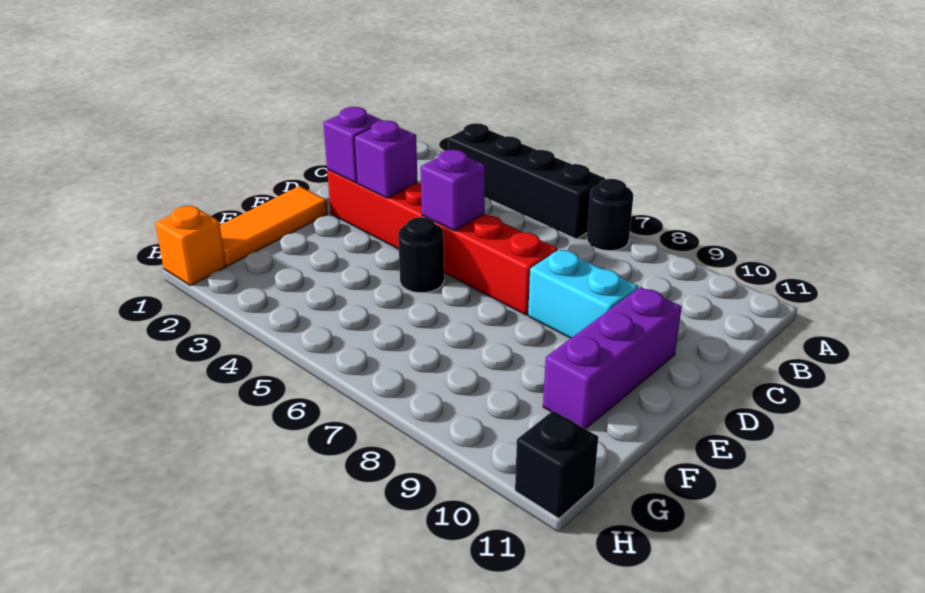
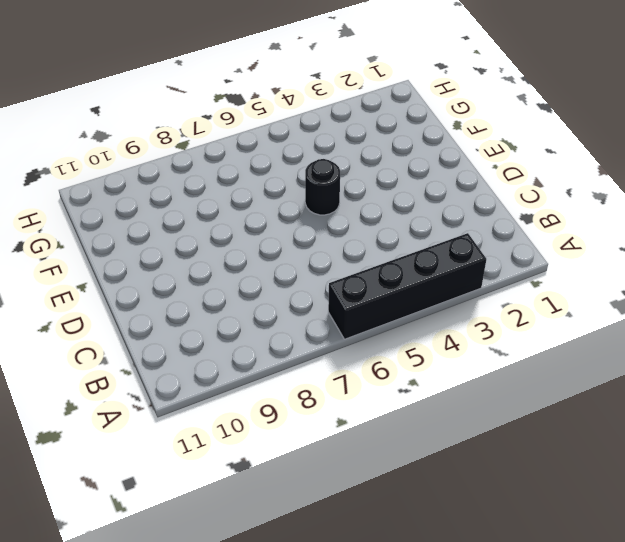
none -> black round brick A7 level 1
none -> red brick D2:D7 level 1
none -> cyan brick D8:D9 level 1

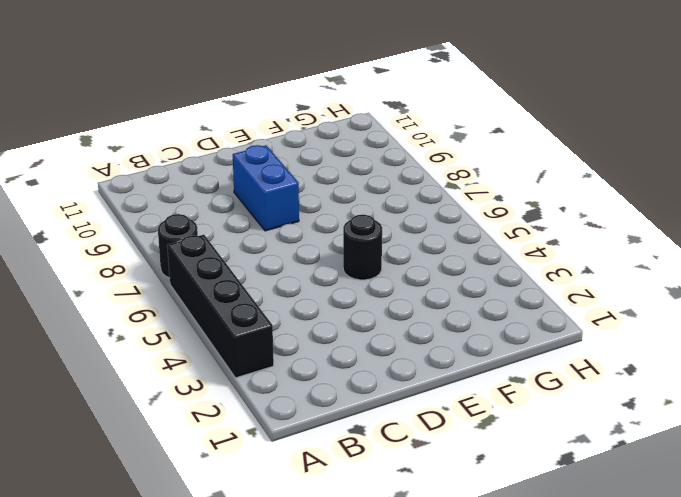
blue brick D8:D9 level 1 -> cyan brick D8:D9 level 1
none -> red brick D2:D7 level 1
none -> purple brick D10:F10 level 1
none -> orange tile E1:G1 level 1

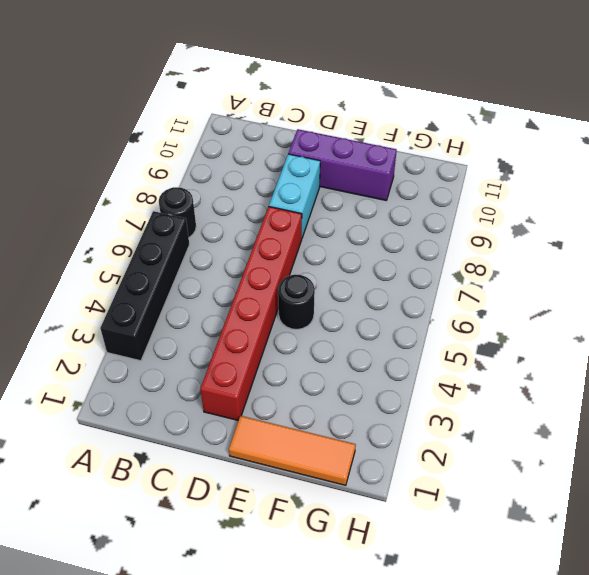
none -> orange brick H1 level 1
none -> black brick H11 level 1
none -> purple brick D2 level 2

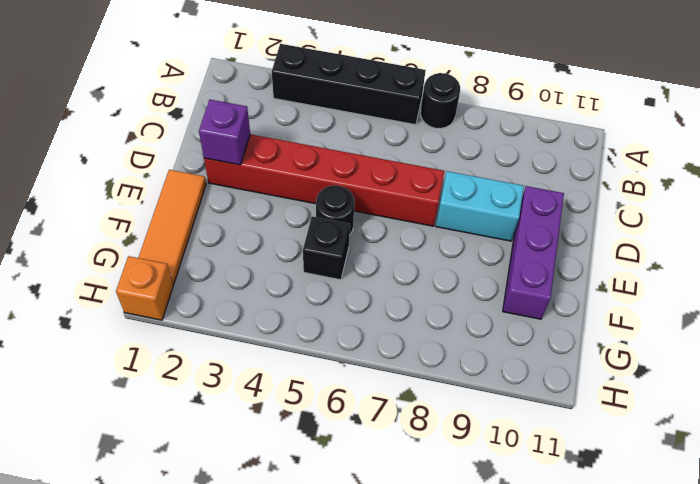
black brick F5 level 1 -> black brick H11 level 1
none -> purple brick D3 level 2
none -> purple brick D5 level 2

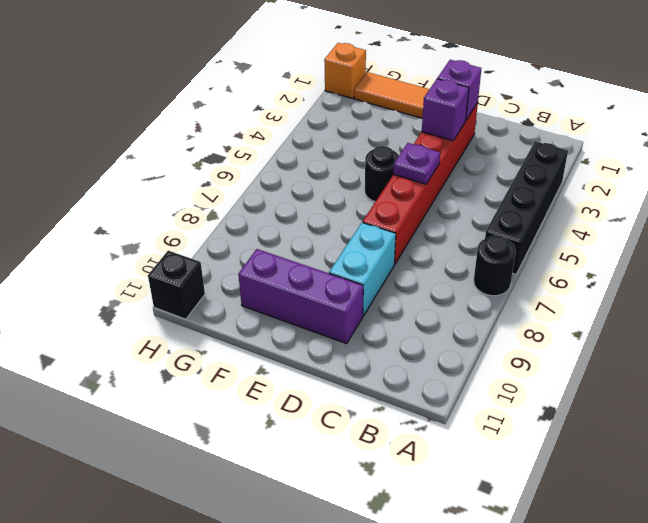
purple plate D5 level 2 -> purple brick D5 level 2

